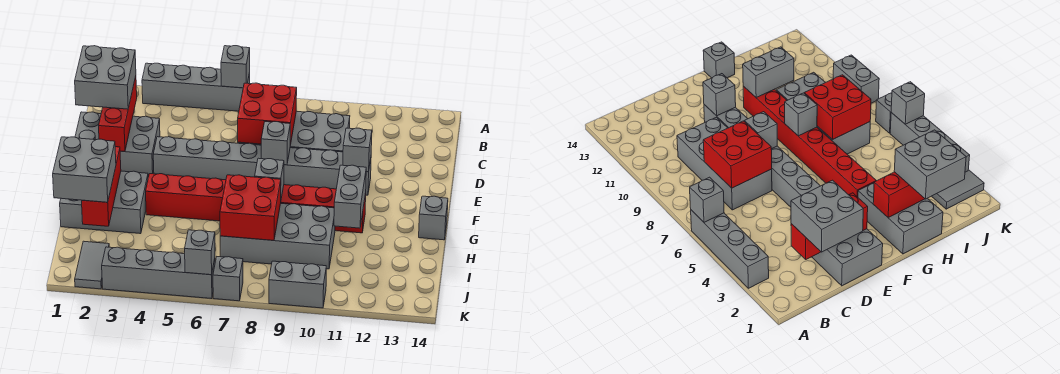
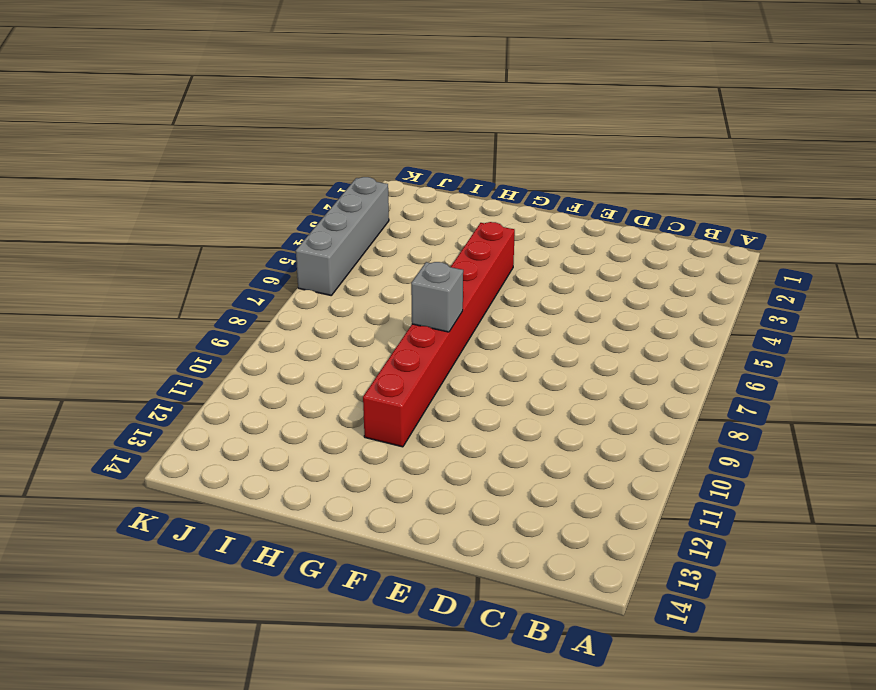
none -> grey brick A3:A6 level 1
none -> grey brick C7:D10 level 1
none -> grey brick D1:E3 level 1

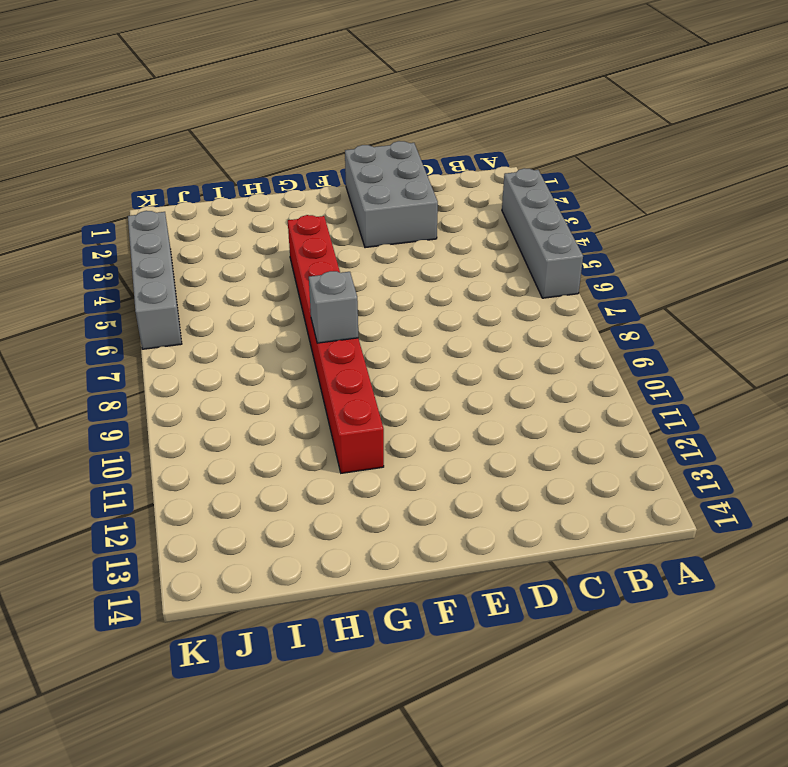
none -> grey brick C7:D10 level 1
none -> grey brick E4:E11 level 1
none -> grey brick G1:H3 level 1

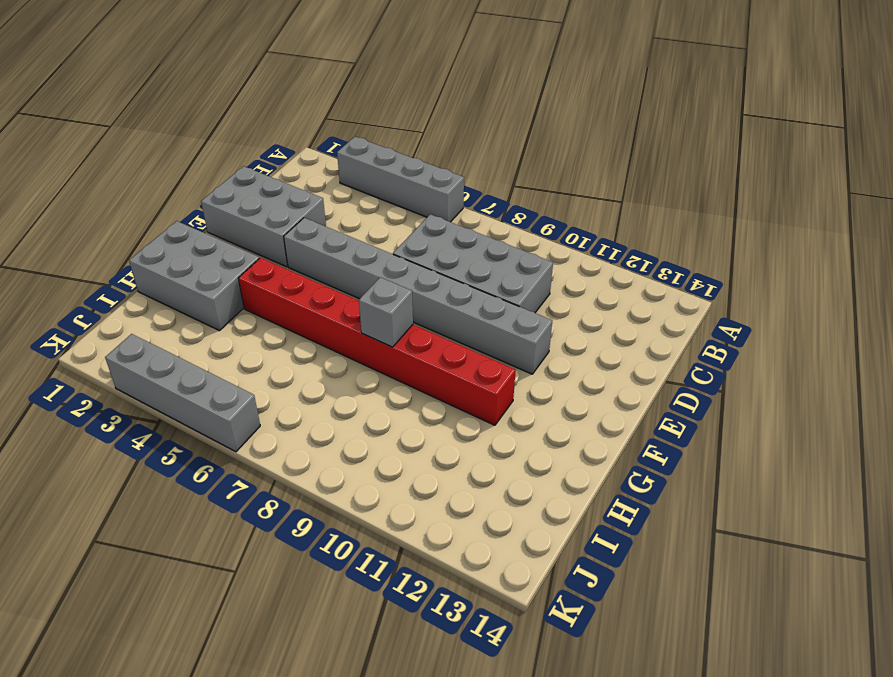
none -> grey brick G14 level 1
none -> grey brick H7:I10 level 1
none -> grey tile J2:K2 level 1

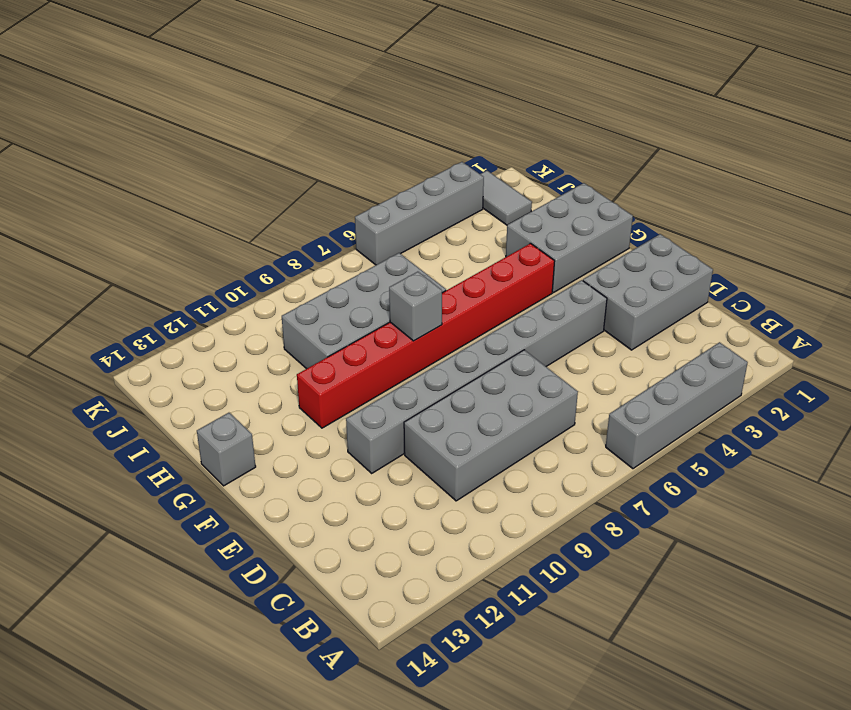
none -> grey brick K7 level 1
none -> grey brick K9:K10 level 1
none -> grey brick A6 level 2

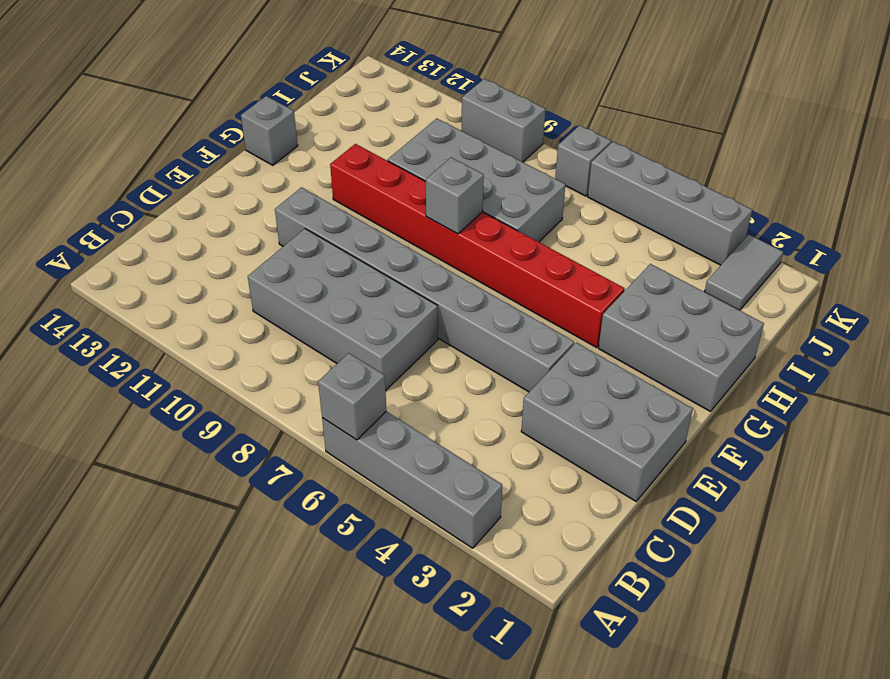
none -> red brick C2:E2 level 2
none -> red brick C7:D8 level 2
none -> grey brick E8 level 2

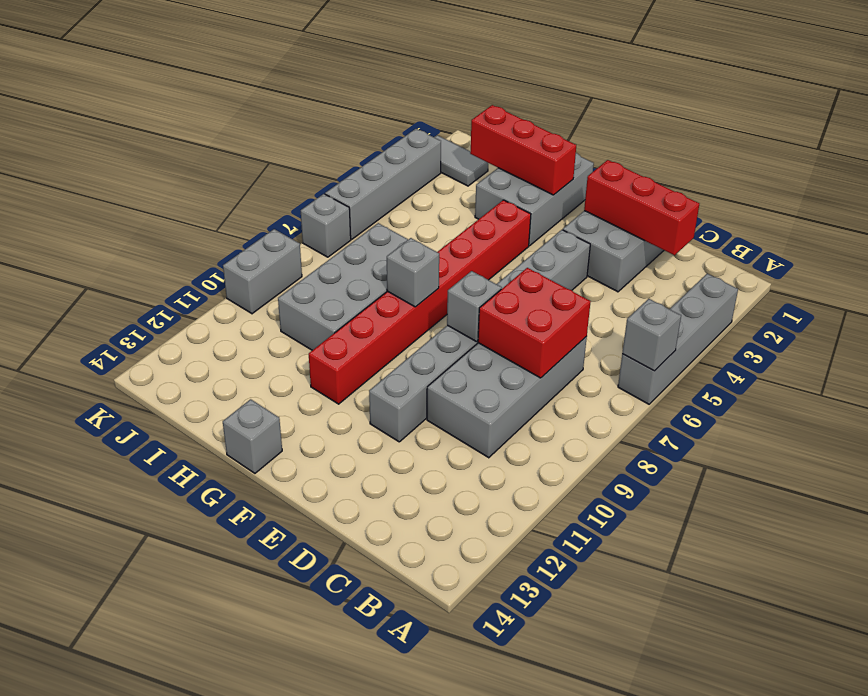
none -> grey brick E11 level 2
none -> grey brick G11:H11 level 2
none -> red brick H7:I8 level 2

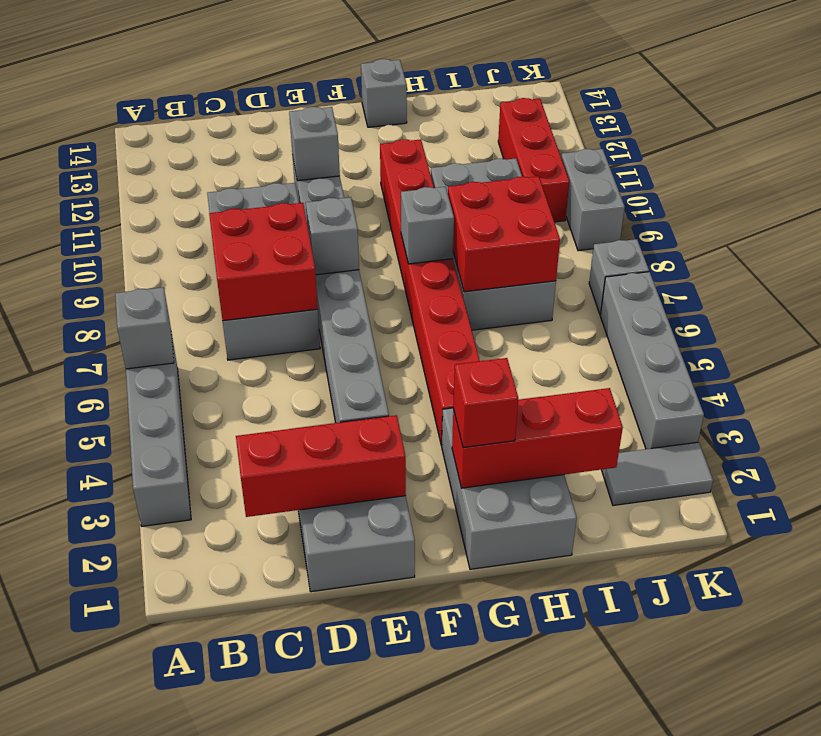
red brick G2 level 3 -> none
red brick J10:J12 level 1 -> none
none -> grey brick G11:H11 level 2
none -> grey brick K6 level 2
none -> grey brick C1:D2 level 3

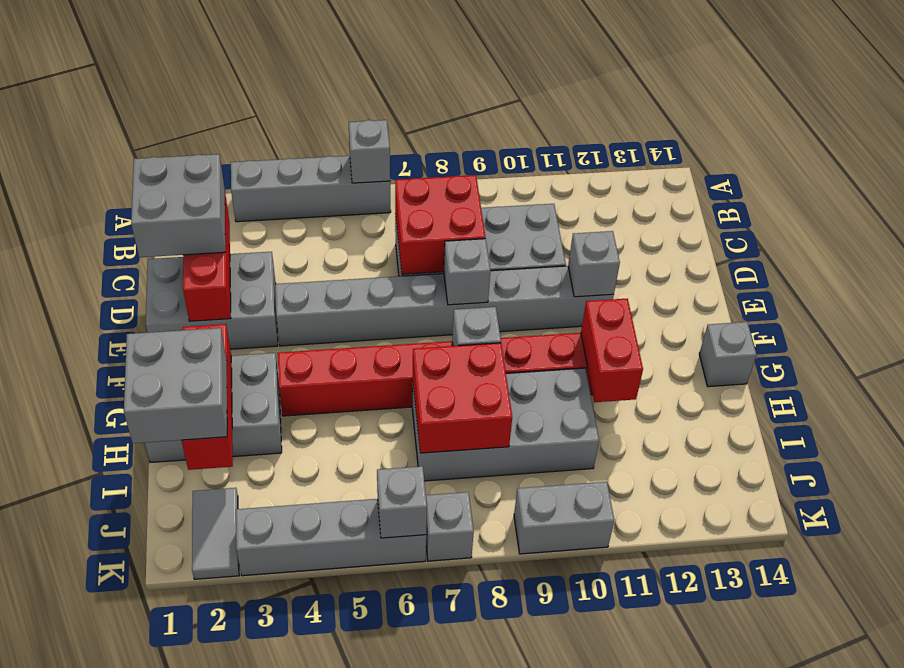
red brick G11:H11 level 2 -> grey brick G11:H11 level 2

